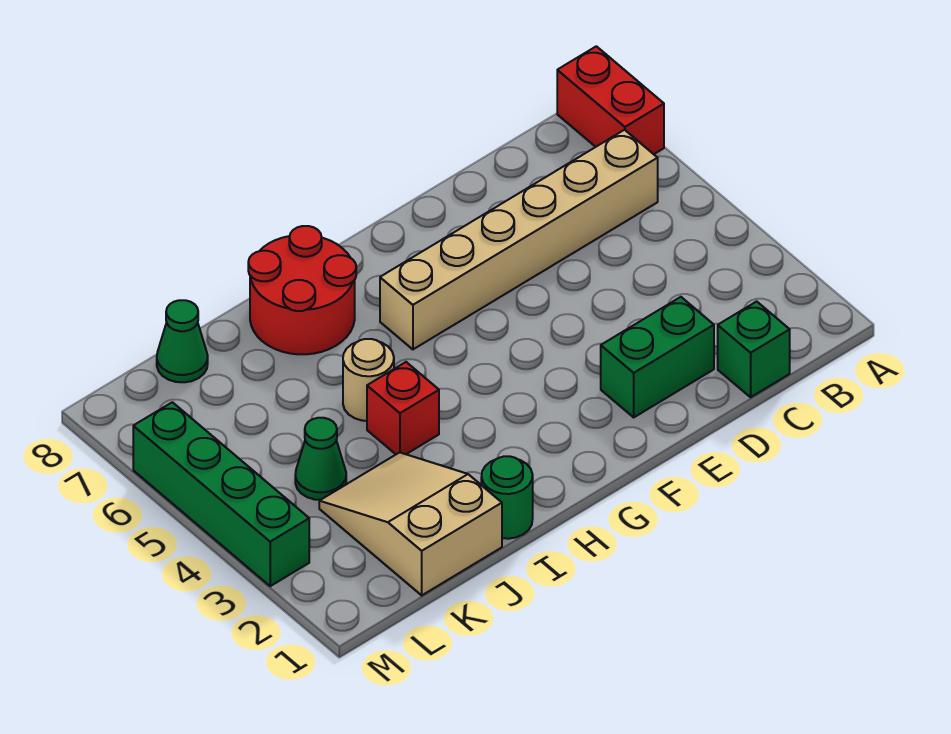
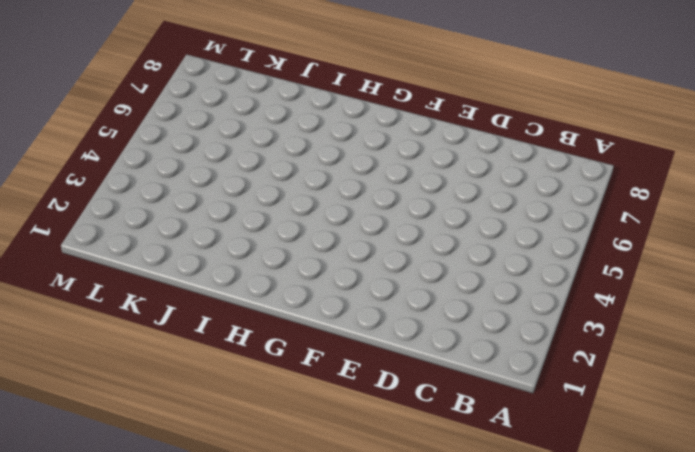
none -> red brick A7:A8 level 1
none -> tan brick B6:G6 level 1
none -> green brick C1 level 1

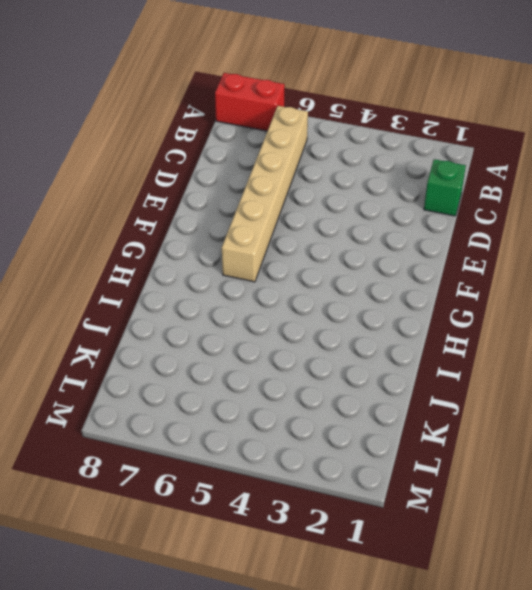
none -> green brick D2:E2 level 1
none -> red round brick H7:I8 level 1
none -> green round brick I1 level 1

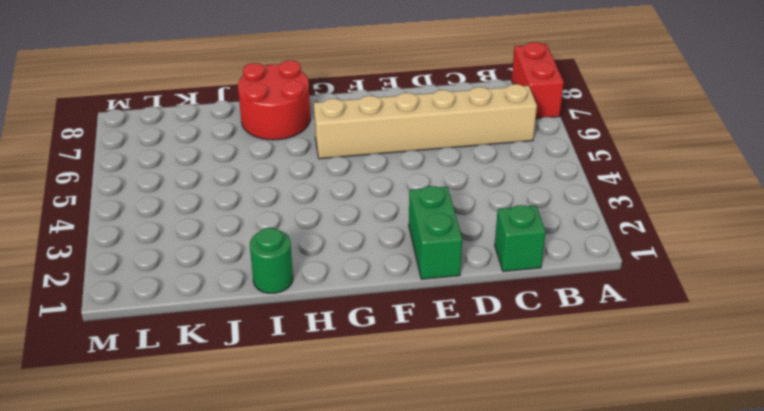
green brick E1:E2 level 1 -> green brick D2:E2 level 1
none -> red brick I4 level 1
none -> tan round brick I5 level 1
none -> tan slope J1:K3 level 1 top 1

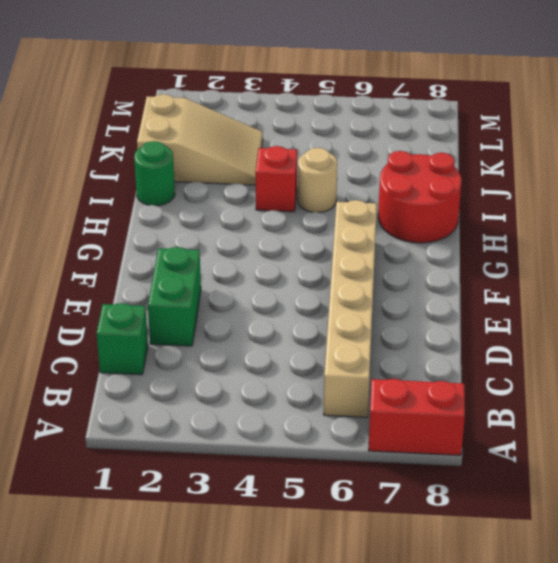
none -> green cone K4 level 1
none -> green cone K8 level 1
none -> green brick M3:M6 level 1

